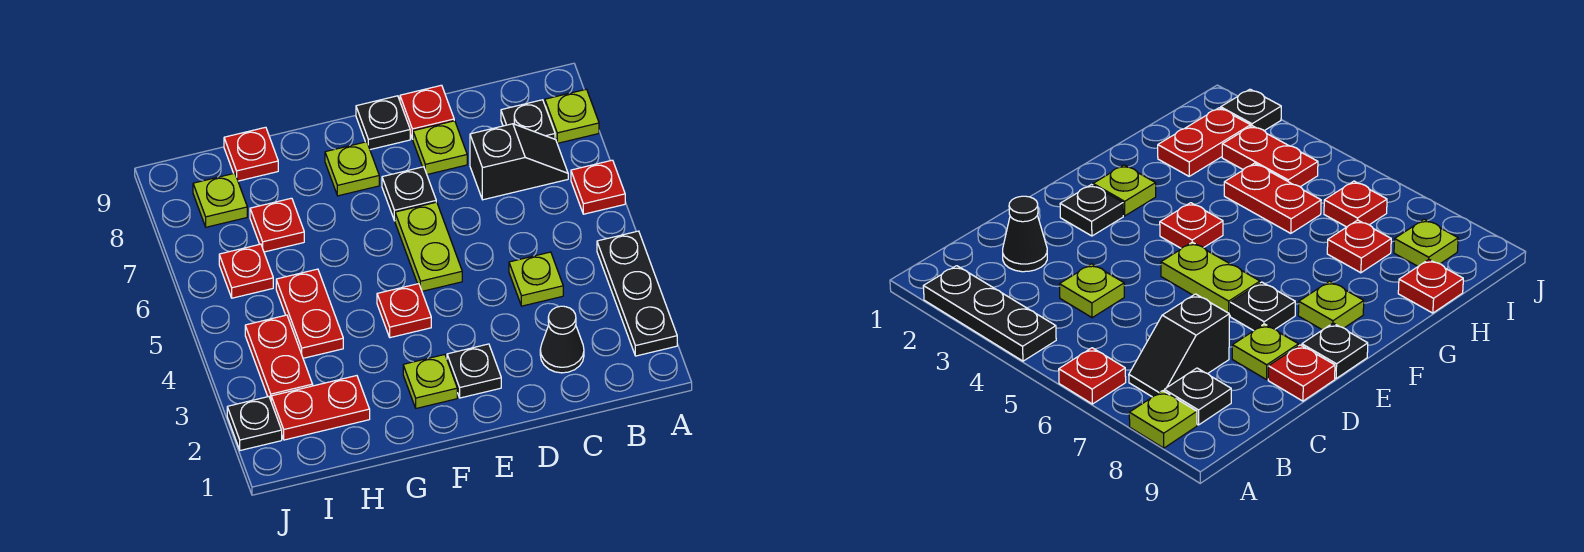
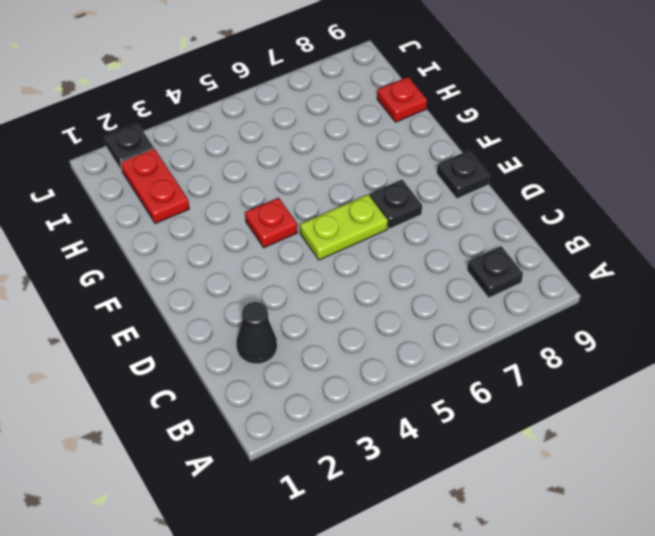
none -> black plate A2:A4 level 1
none -> red plate A6 level 1
none -> lime plate A8 level 1

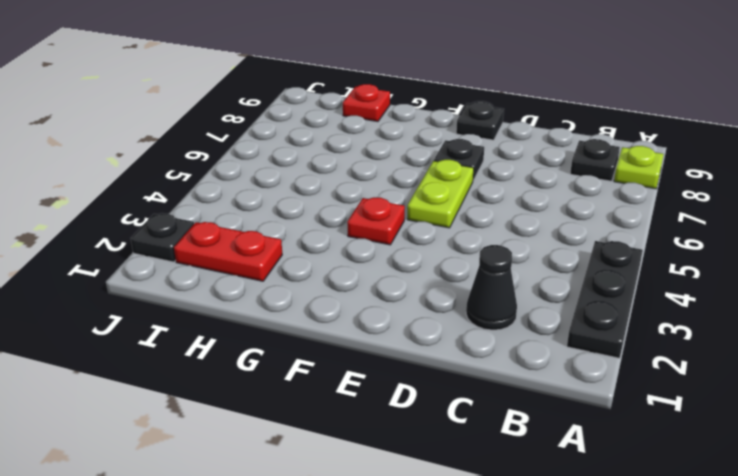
none -> red plate A6 level 1
none -> black slope B7:C7 level 1 top C
none -> lime plate C4 level 1

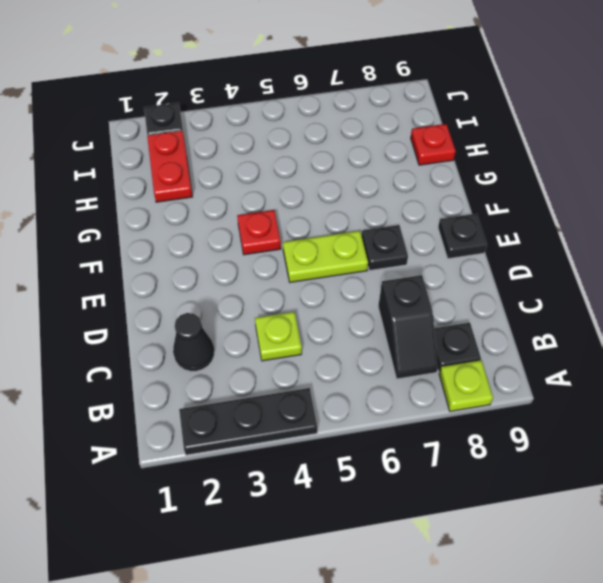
none -> red plate A6 level 1
none -> lime plate D8 level 1
none -> red plate D9 level 1

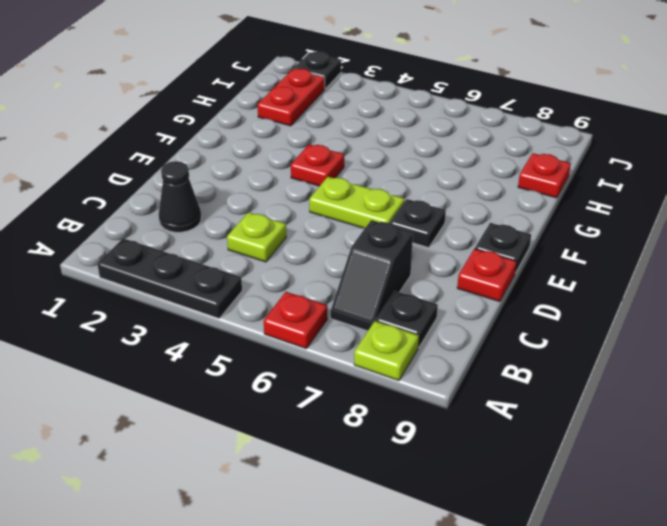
none -> lime plate D8 level 1
none -> black plate E2 level 1
none -> lime plate F2 level 1

